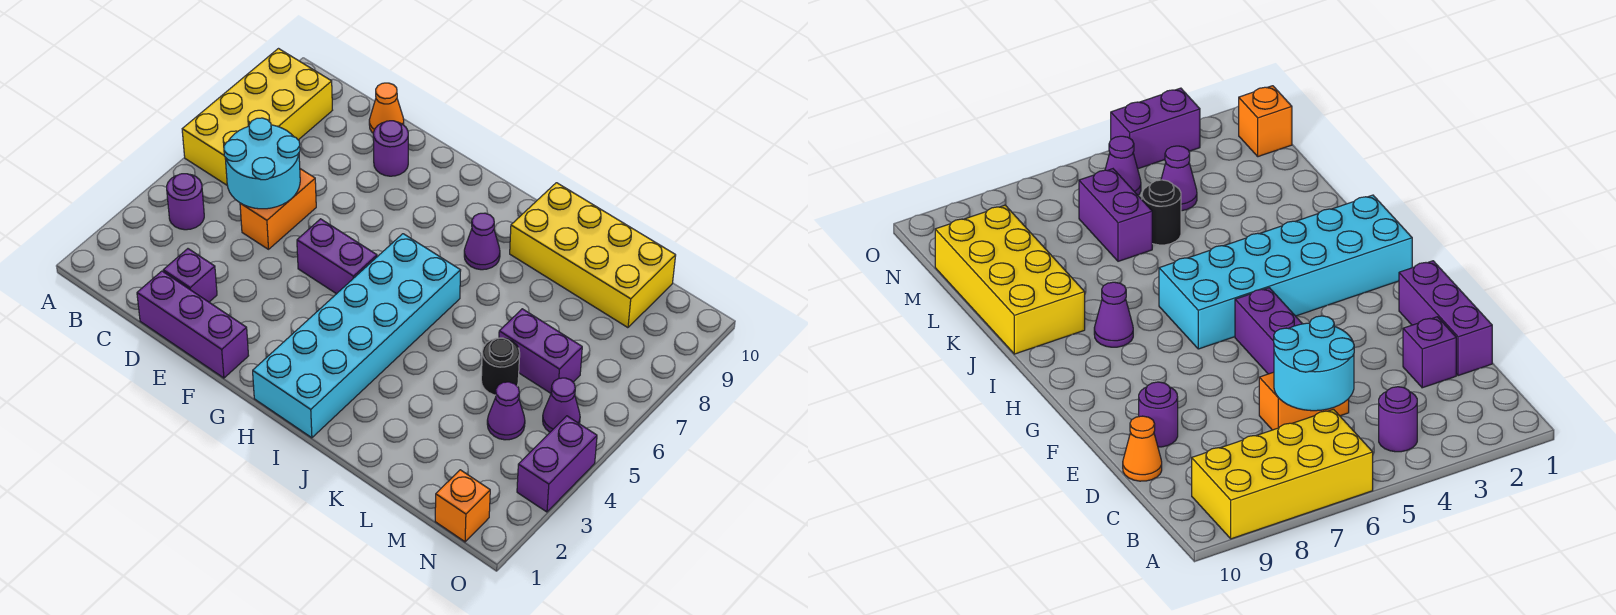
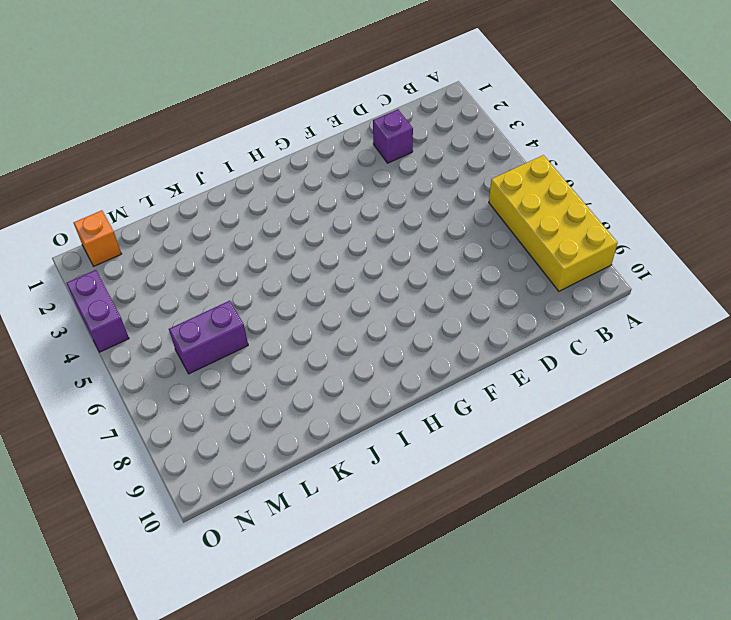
none -> purple round brick B4 level 1
none -> purple brick D1:F1 level 1
none -> orange brick D5:D6 level 1

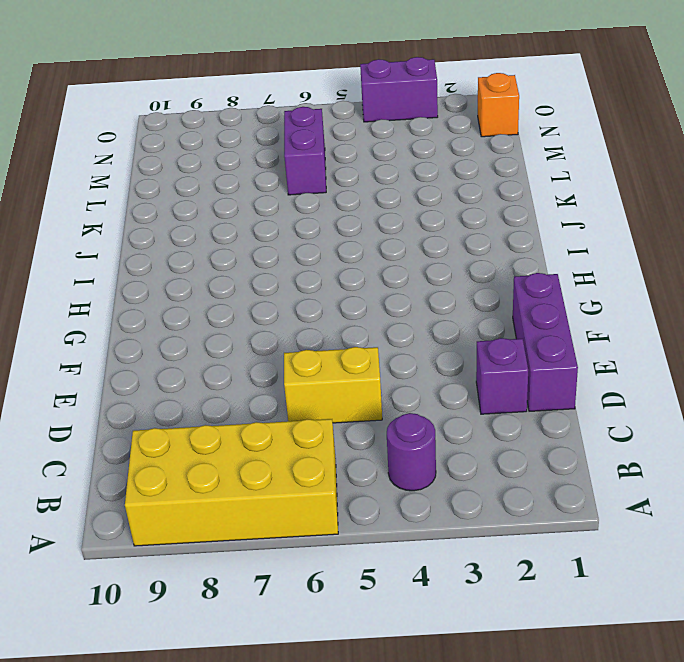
yellow brick D5:D6 level 1 -> orange brick D5:D6 level 1
none -> orange cone D10 level 1
none -> purple round brick E9 level 1
none -> purple brick F5:G5 level 1

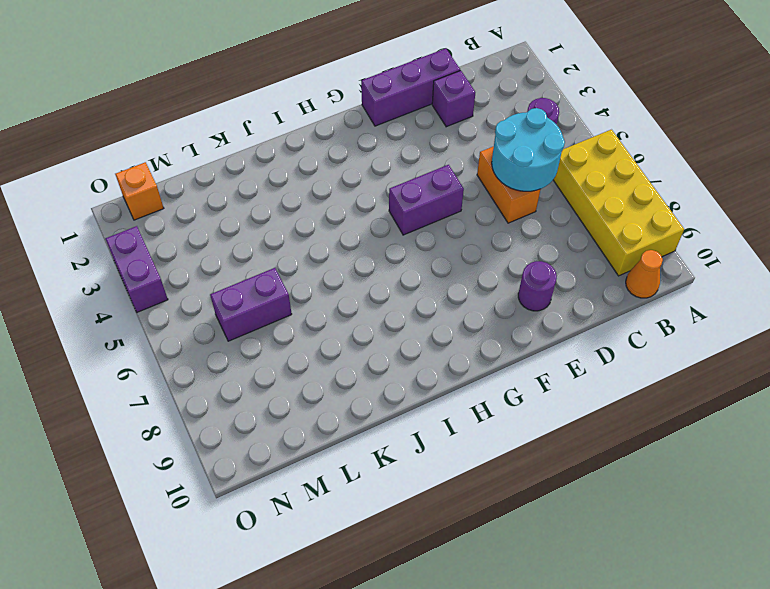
orange cone B10 level 1 -> orange cone D10 level 1
none -> cyan brick H1:I6 level 1
none -> purple cone I8 level 1
none -> yellow brick J9:M10 level 1

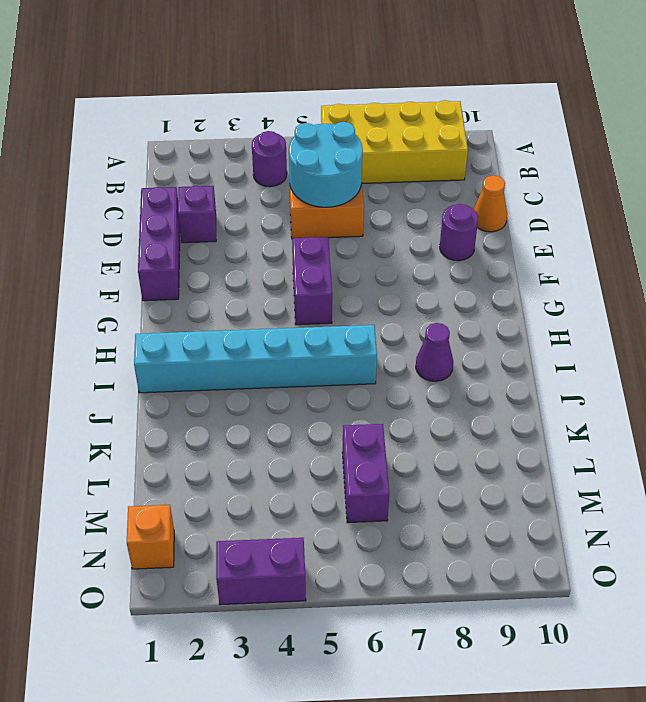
cyan brick I1:I6 level 1 -> cyan brick H1:I6 level 1
none -> yellow brick J9:M10 level 1
none -> black round brick L5 level 1
none -> purple cone M4 level 1

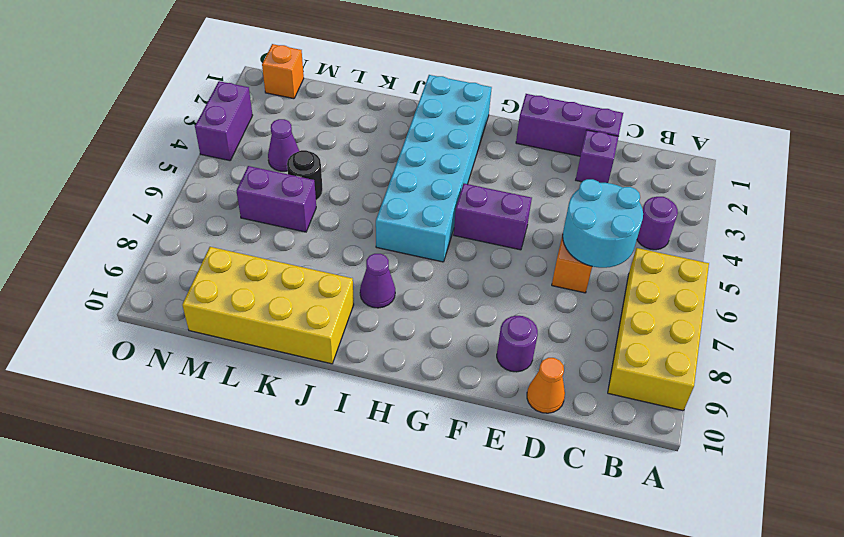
none -> purple cone N5 level 1

